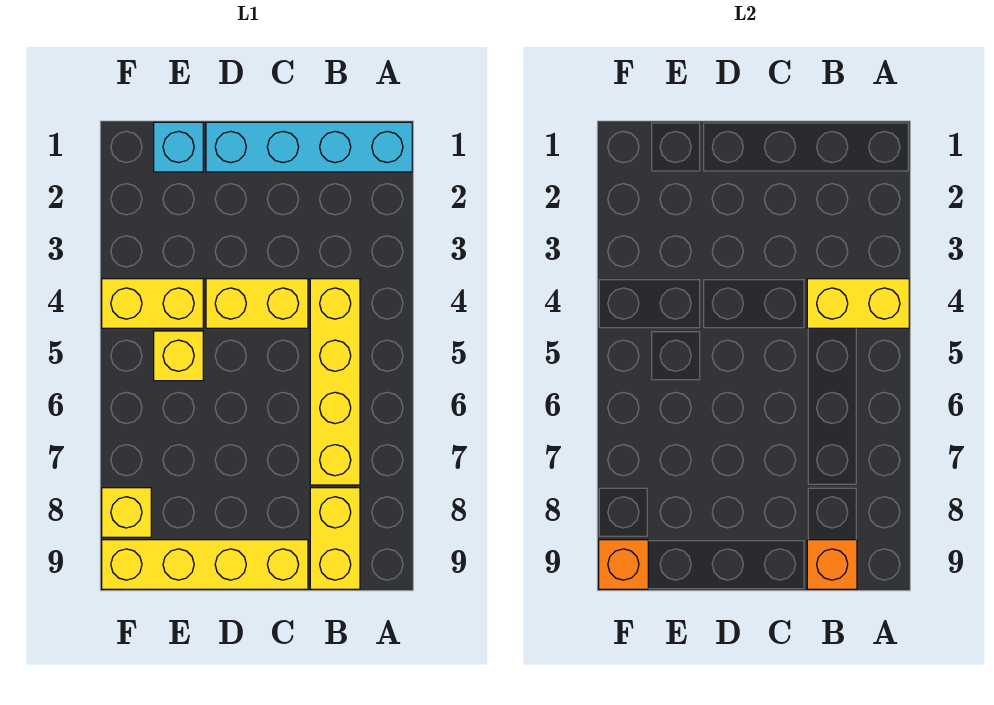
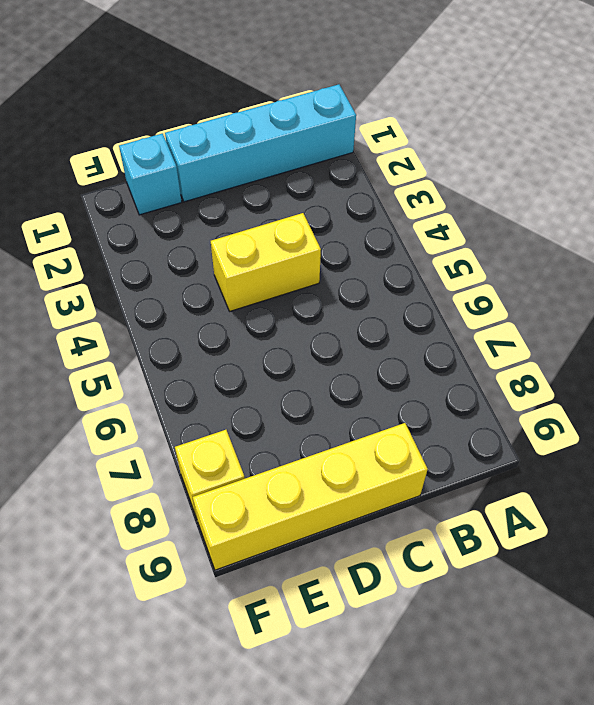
none -> yellow brick B4:B7 level 1
none -> yellow brick B8:B9 level 1
none -> yellow brick E4:F4 level 1

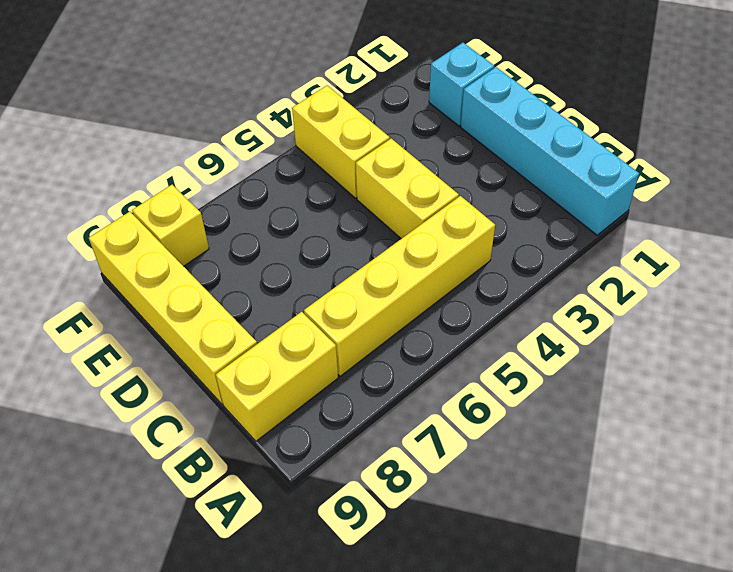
none -> yellow brick E5 level 1
none -> yellow brick A4:B4 level 2
none -> orange brick B9 level 2

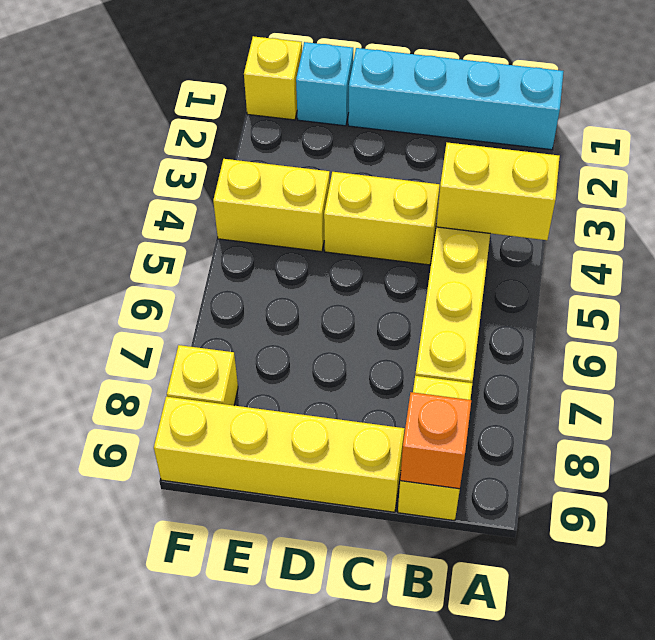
yellow brick F1 level 1 -> yellow brick E5 level 1
none -> orange brick F9 level 2

